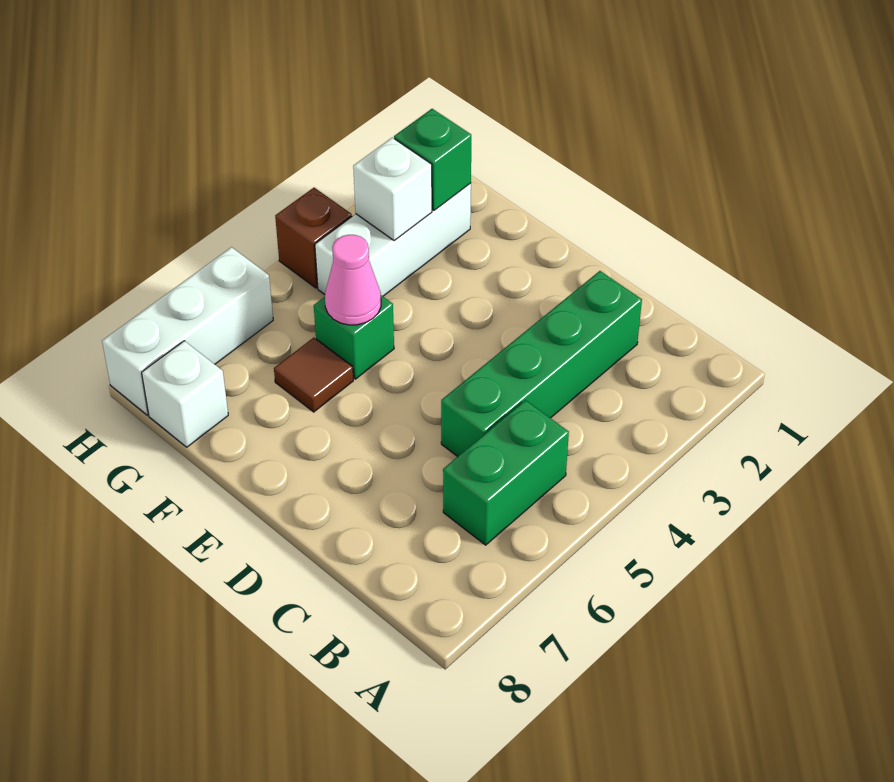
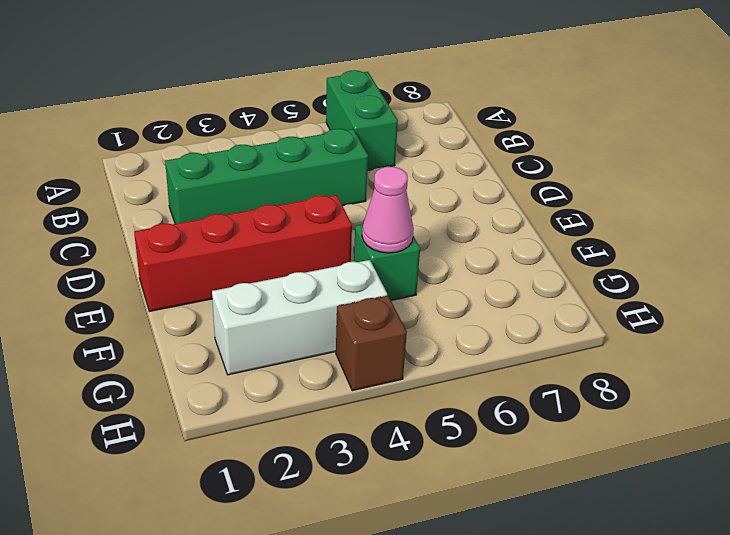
green brick A6:B6 level 1 -> green brick B5:B6 level 1
red brick E1:E4 level 1 -> none
none -> brown tile F6 level 1
none -> white brick G8 level 1

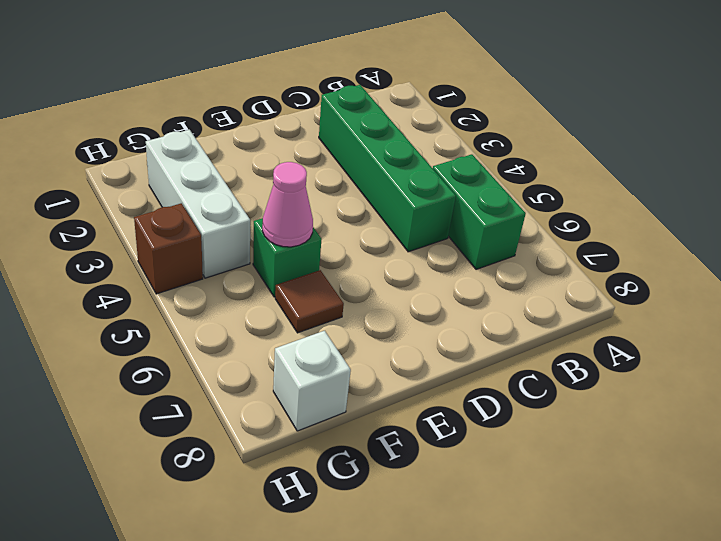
none -> white brick H6:H8 level 1
none -> green brick G2 level 2

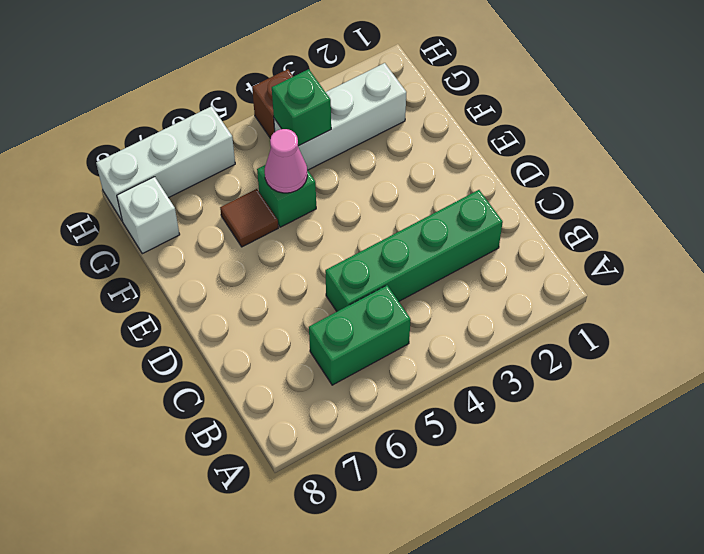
green brick G4 level 2 -> green brick G2 level 2
none -> white brick G3 level 2

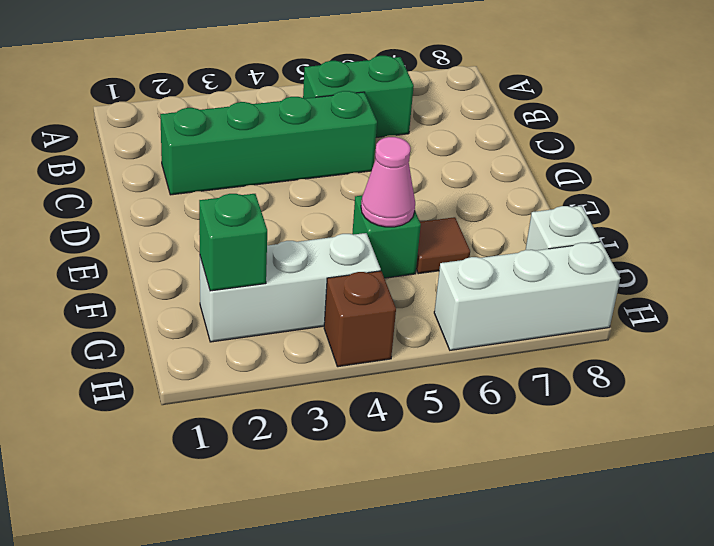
none -> white brick G3 level 2

